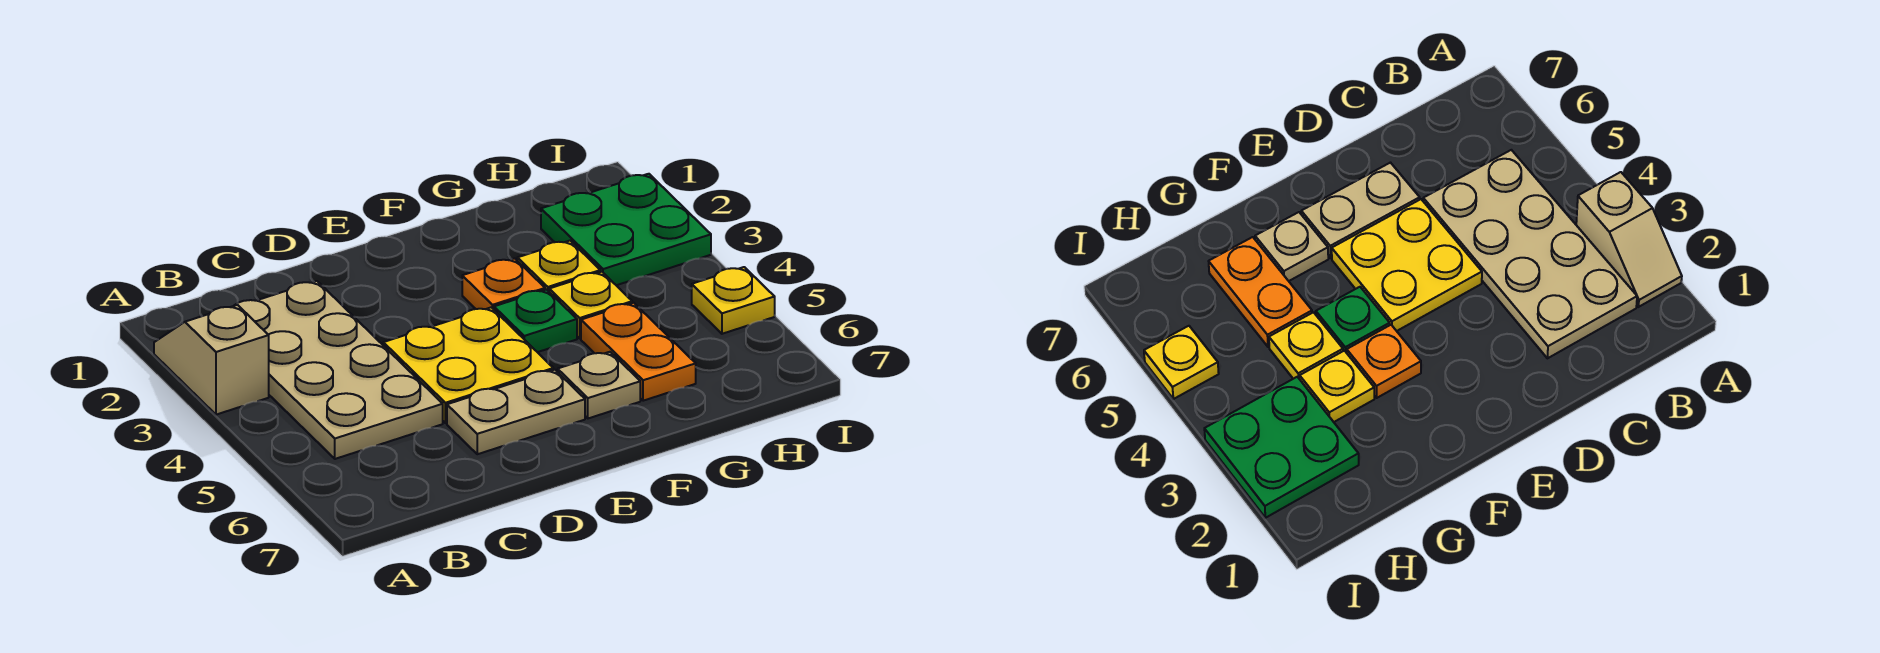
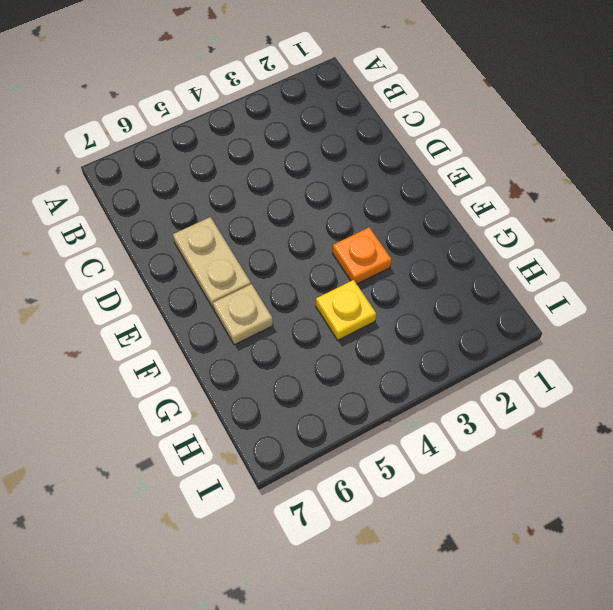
none -> tan slope A2:A3 level 1 top 3
none -> tan plate B2:C5 level 1
none -> yellow plate D4:E5 level 1

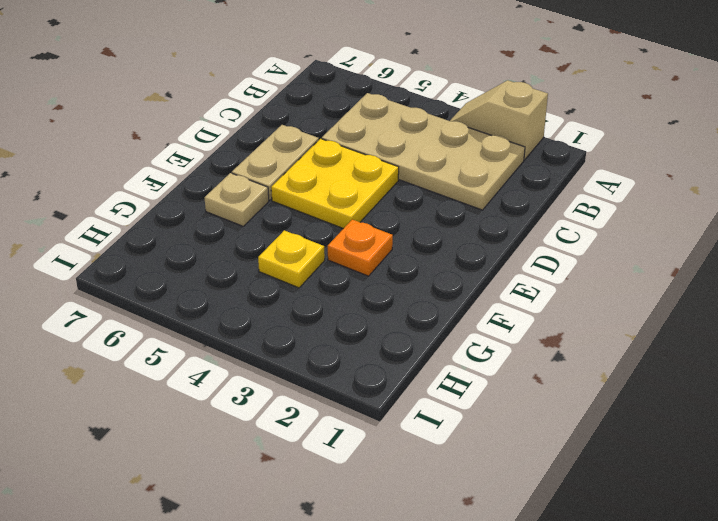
tan slope A2:A3 level 1 top 2 -> tan slope A2:A3 level 1 top 3
none -> green plate F4 level 1
none -> yellow plate G3 level 1
none -> orange plate G5:G6 level 1

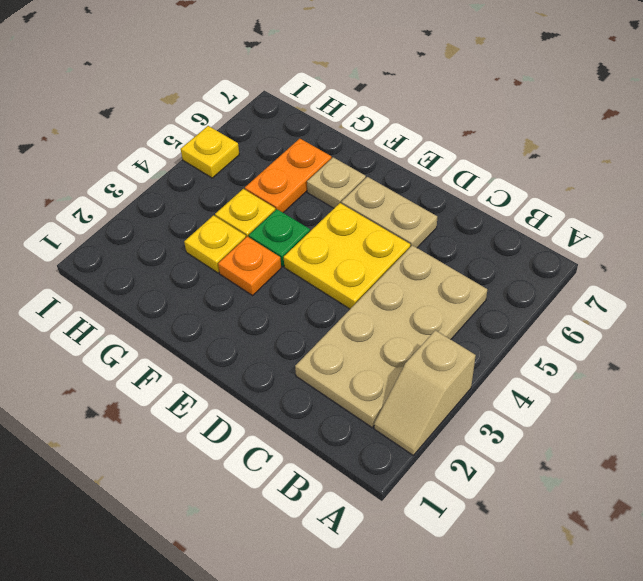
none -> green plate H2:I3 level 1

